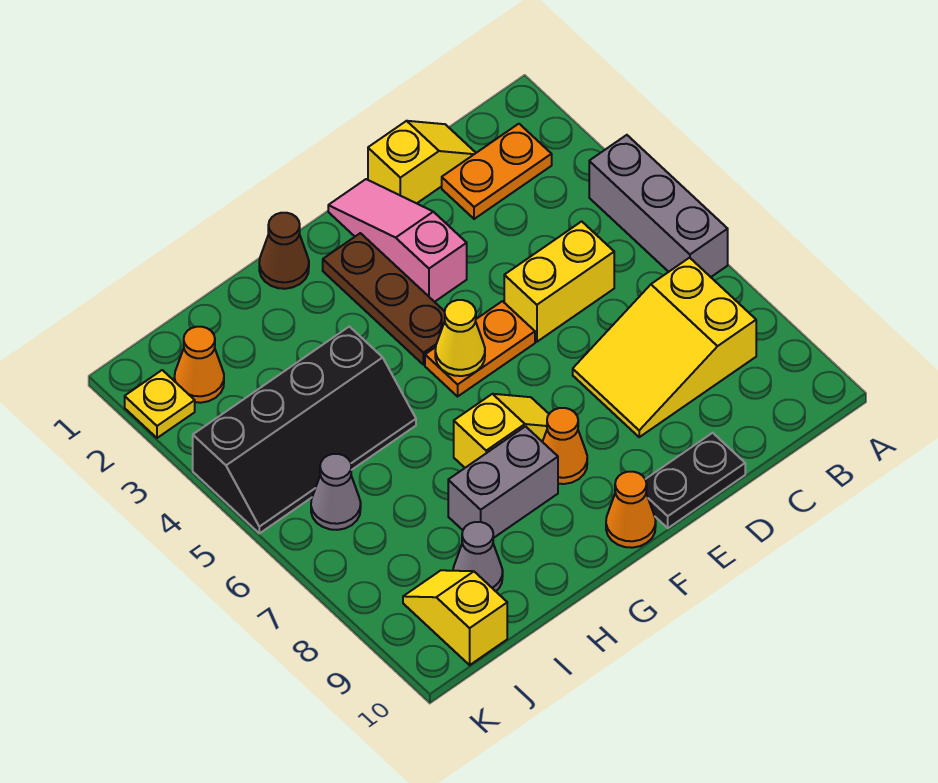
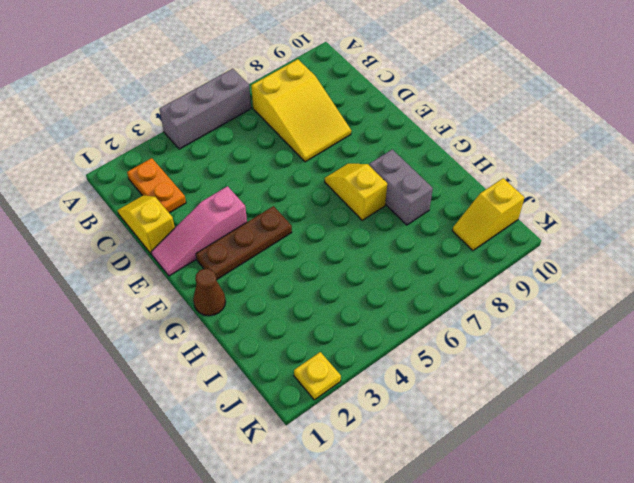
none -> yellow brick C5:D5 level 1
none -> black plate D10:E10 level 1
none -> orange plate E5:F5 level 1

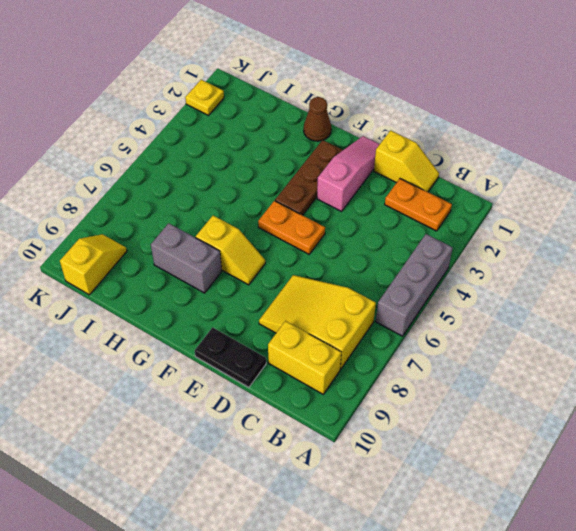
yellow brick B9:C9 level 1 -> yellow brick C5:D5 level 1
none -> orange cone F8 level 1
none -> orange cone F10 level 1
none -> black slope H4:K5 level 1 top 4

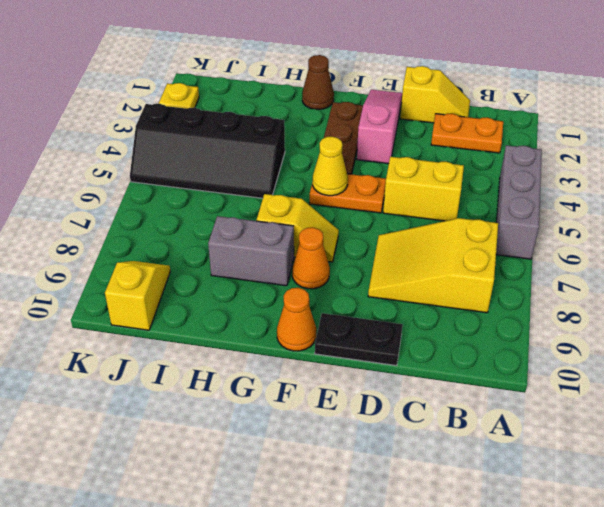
none -> grey cone I9 level 1
none -> orange cone J2 level 1
none -> grey cone J6 level 1

